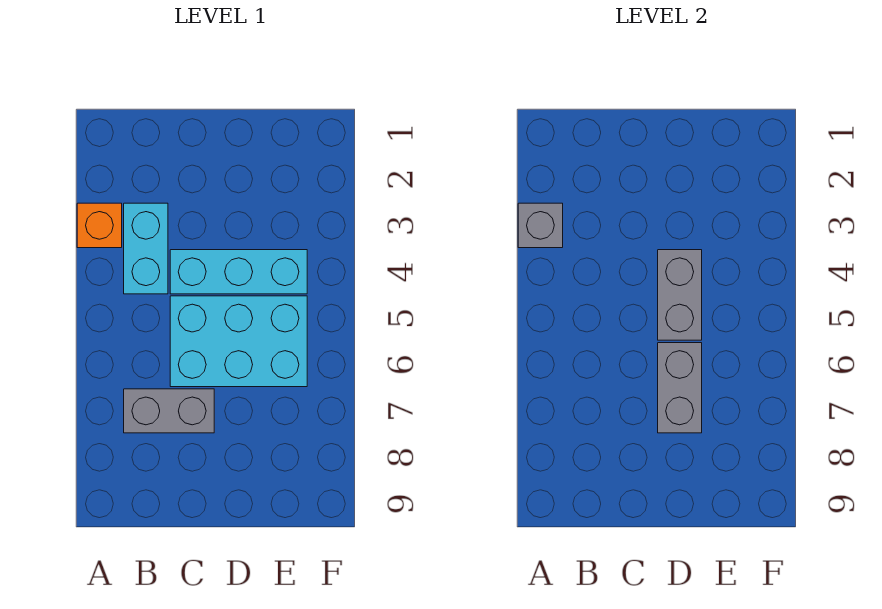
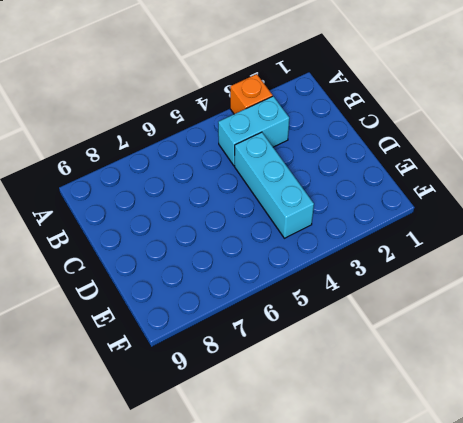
none -> grey brick B7:C7 level 1
none -> cyan brick C5:E6 level 1

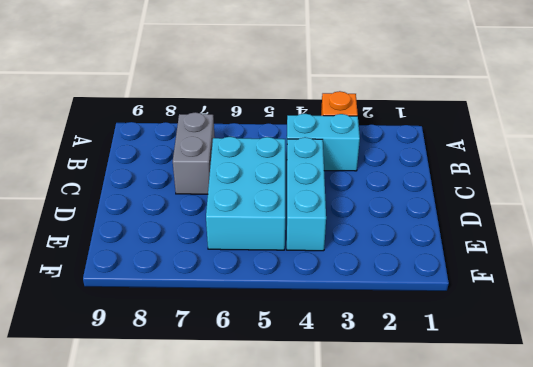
none -> grey brick A3 level 2
none -> grey brick D4:D5 level 2

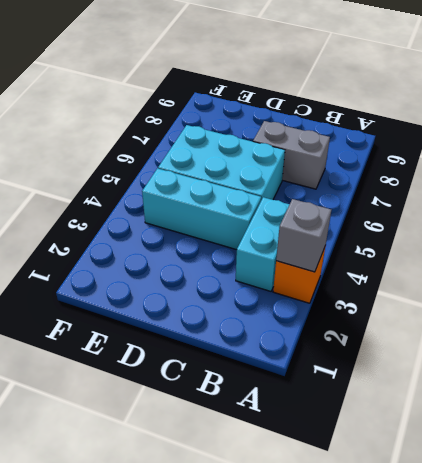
none -> grey brick D4:D5 level 2
none -> grey brick D6:D7 level 2

